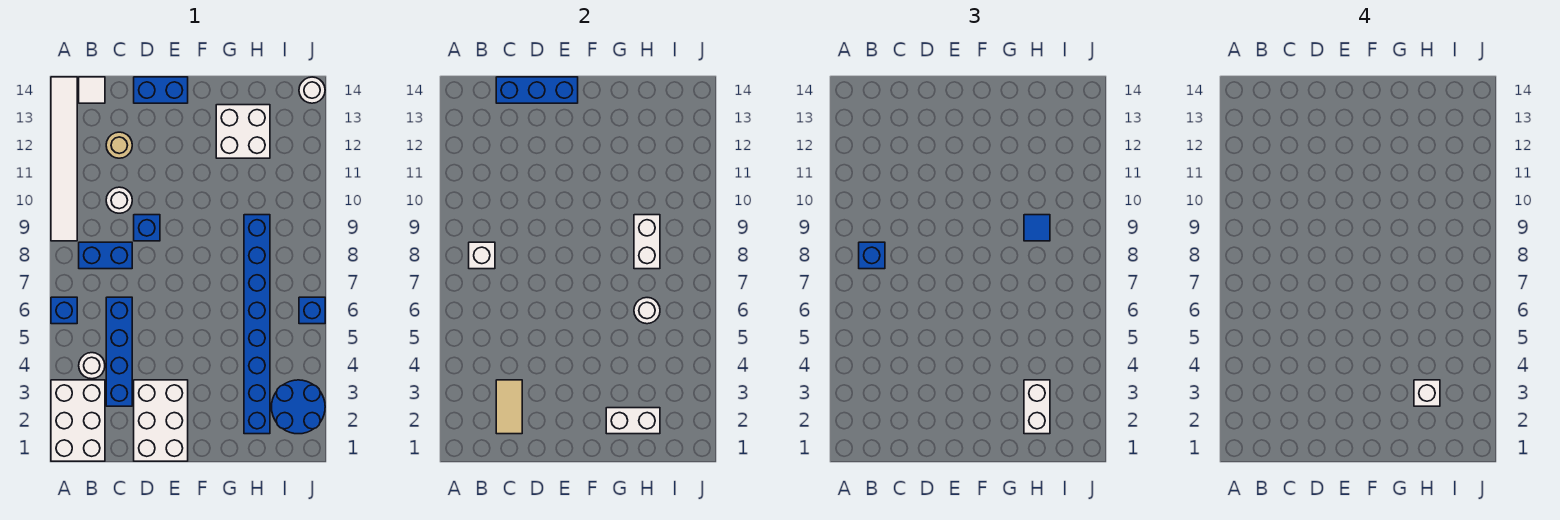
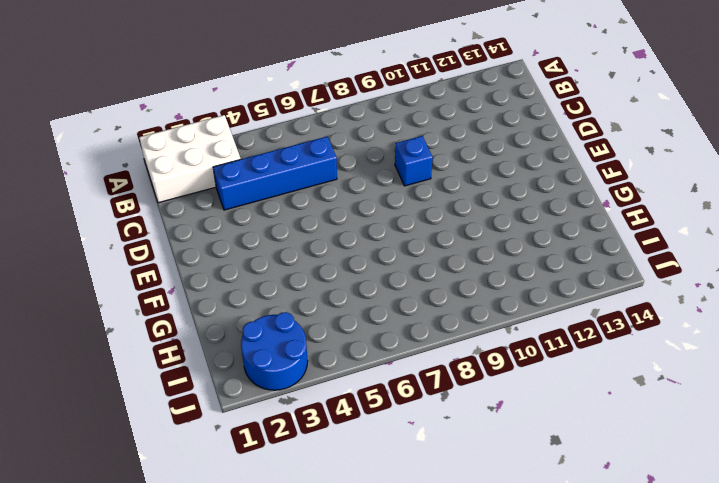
none -> blue brick A6 level 1
none -> white tile A9:A14 level 1
none -> white round brick B4 level 1

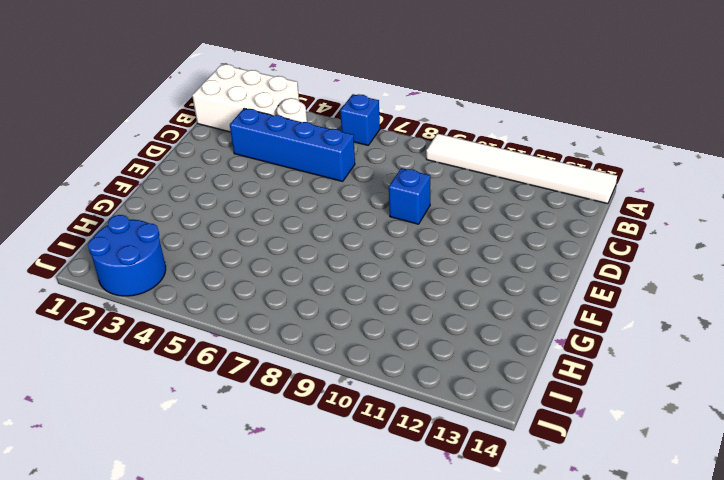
none -> blue brick B8:C8 level 1
none -> white tile B14 level 1
none -> white round brick C10 level 1

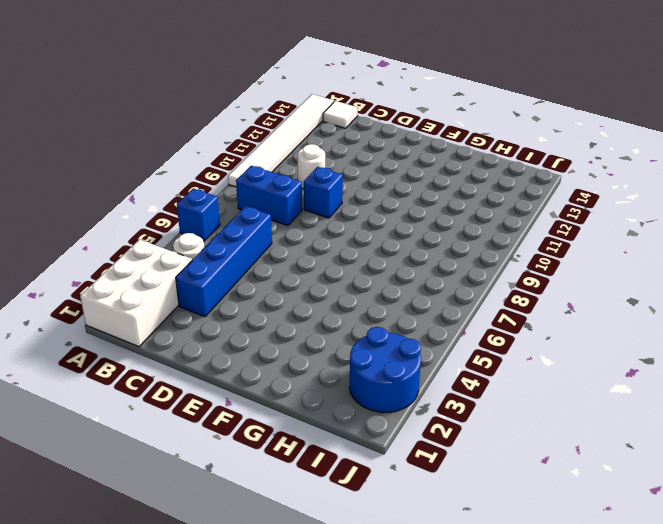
none -> tan round brick C12 level 1
none -> white brick D1:E3 level 1
none -> blue brick D14:E14 level 1

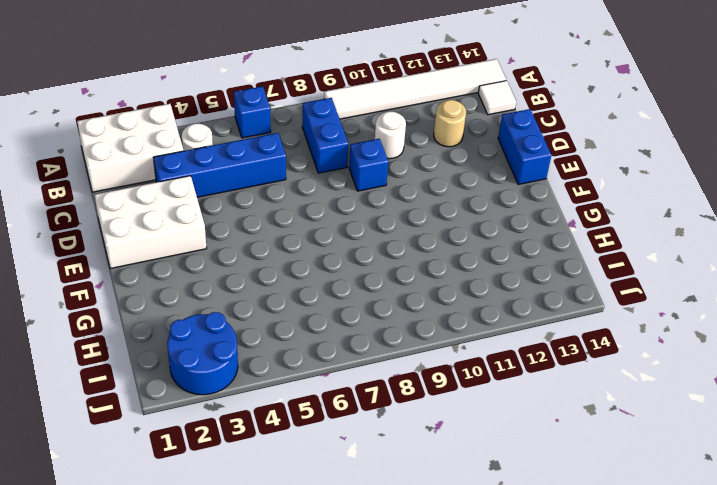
none -> white brick G12:H13 level 1
none -> blue brick H2:H9 level 1
none -> blue brick J6 level 1

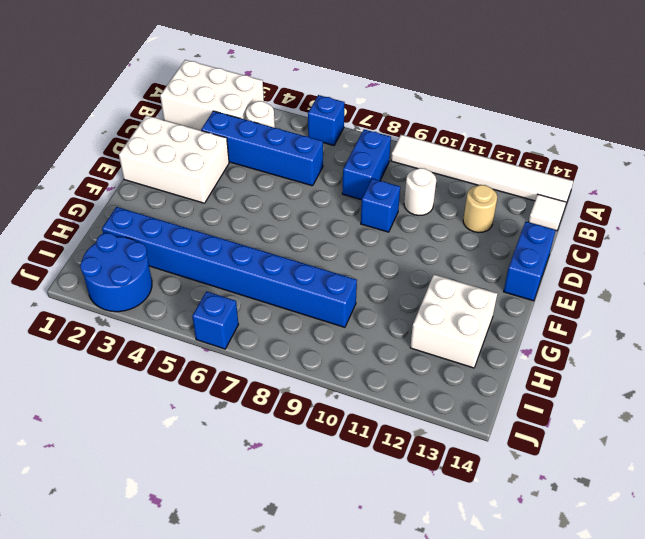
none -> white round brick J14 level 1
none -> white brick B8 level 2
none -> tan tile C2:C3 level 2

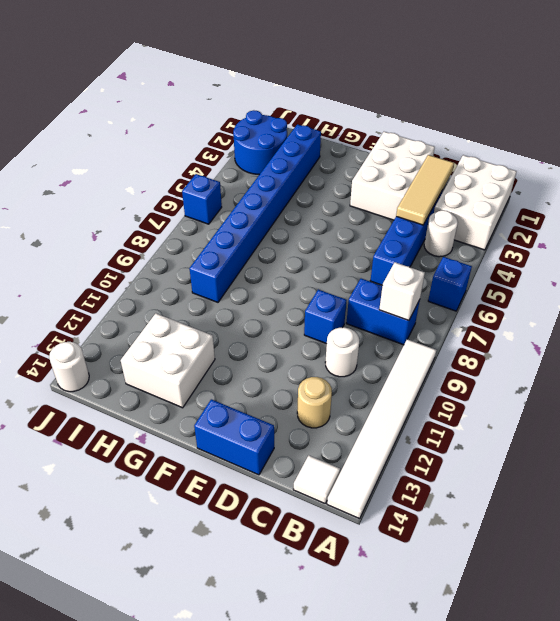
tan tile C2:C4 level 2 -> tan tile C2:C3 level 2
none -> blue brick C14:E14 level 2
none -> white brick G2:H2 level 2
none -> white round brick H6 level 2

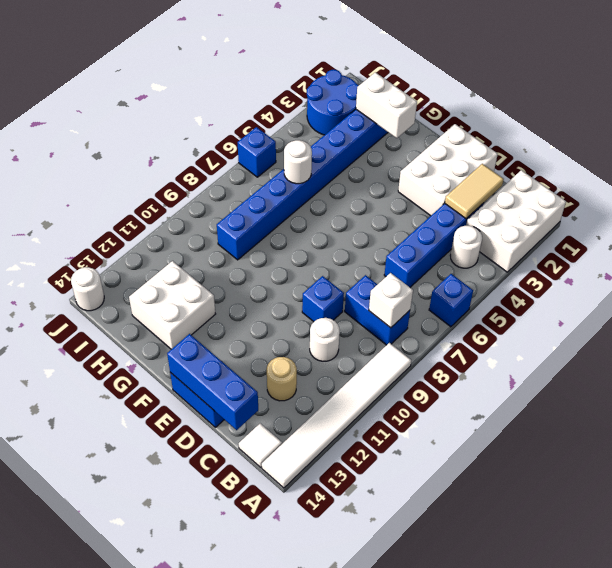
none -> white brick H8:H9 level 2
none -> blue brick B8 level 3
none -> white brick H2:H3 level 3

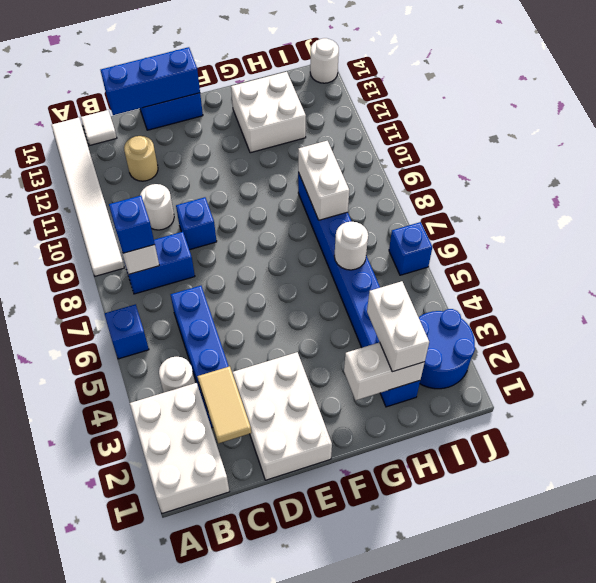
none -> blue tile H9 level 3
none -> white brick H3 level 4

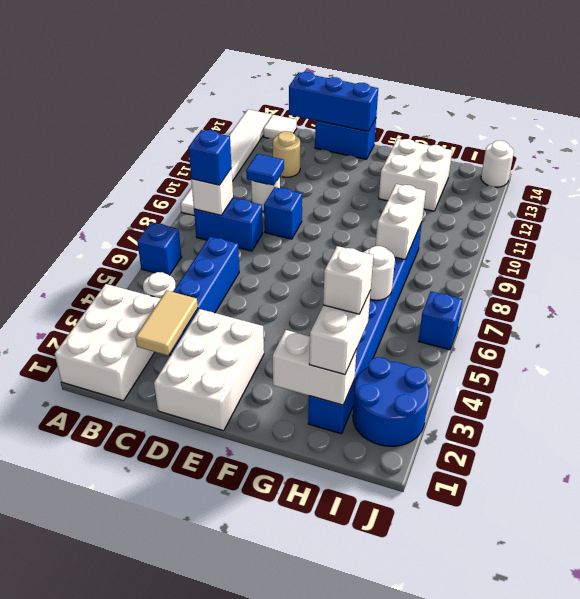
blue tile C10 level 2 -> blue tile H9 level 3

